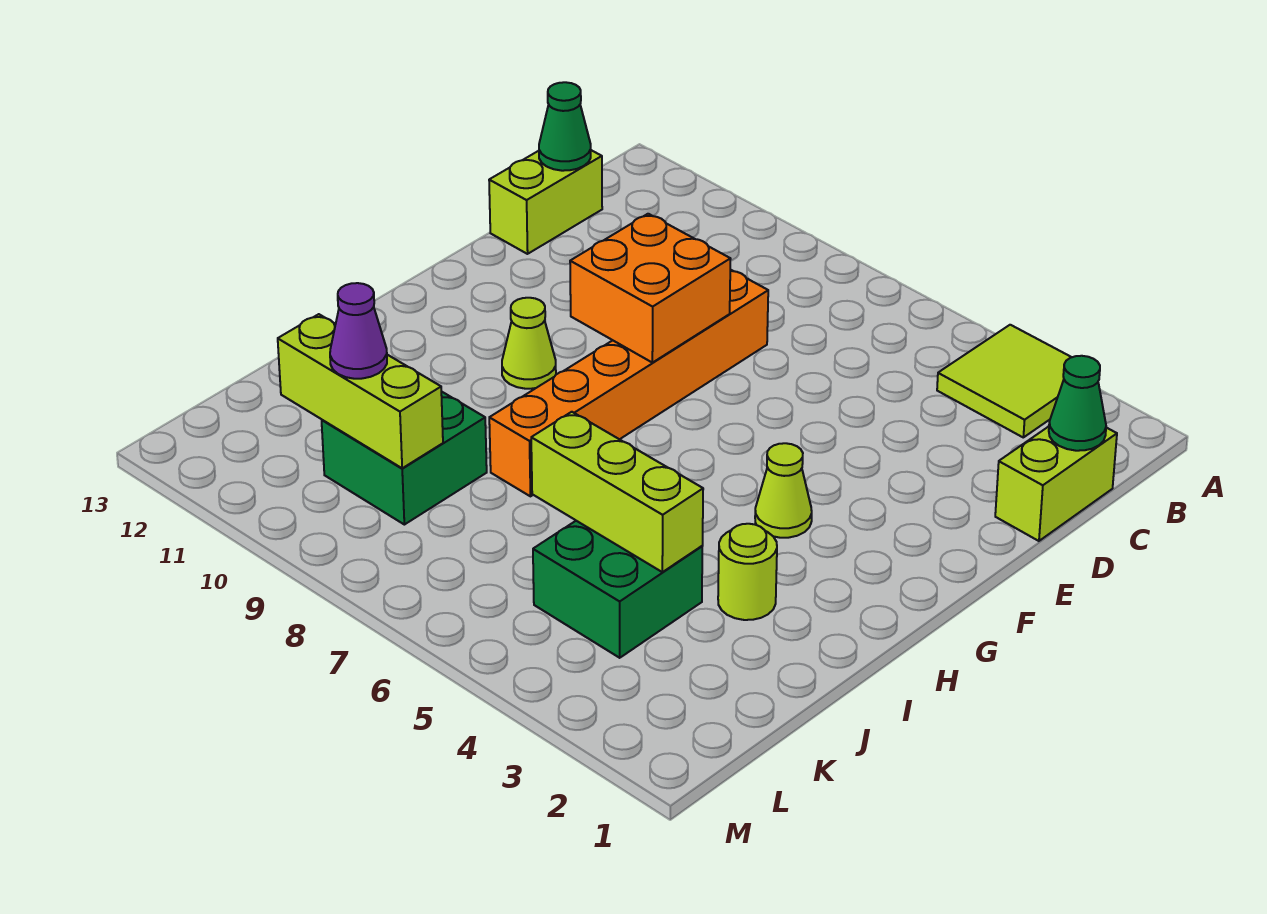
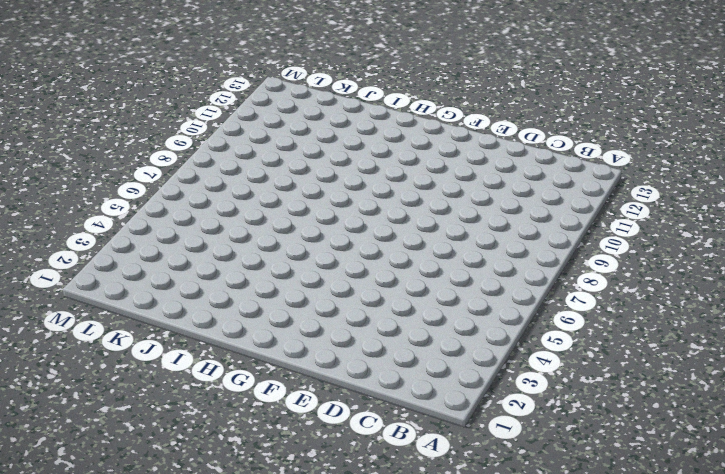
none -> lime tile A3:B4 level 1
none -> lime brick C1:D1 level 1
none -> lime brick C13:D13 level 1

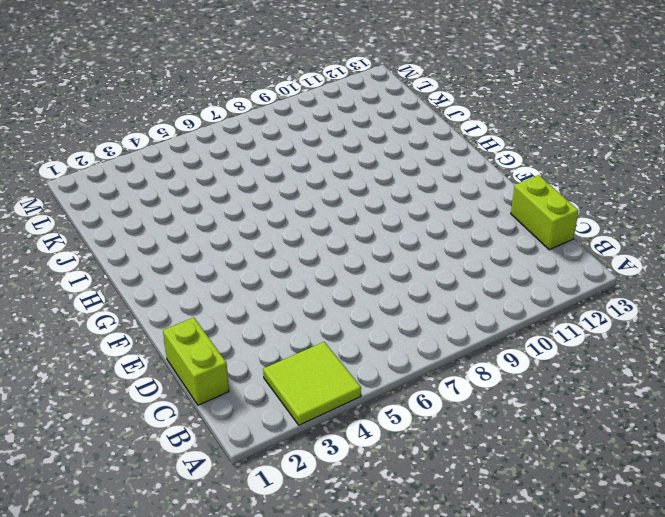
none -> orange brick D8:I8 level 1
none -> lime cone G4 level 1
none -> lime cone G10 level 1

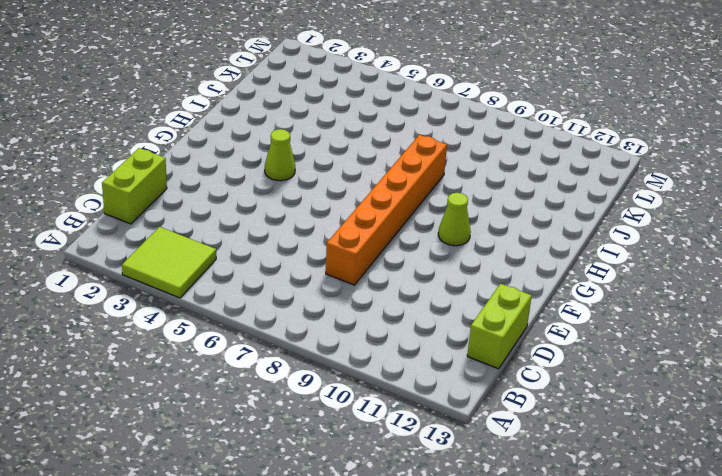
none -> lime round brick I3 level 1
none -> green brick J4:K5 level 1
none -> green brick J9:K10 level 1

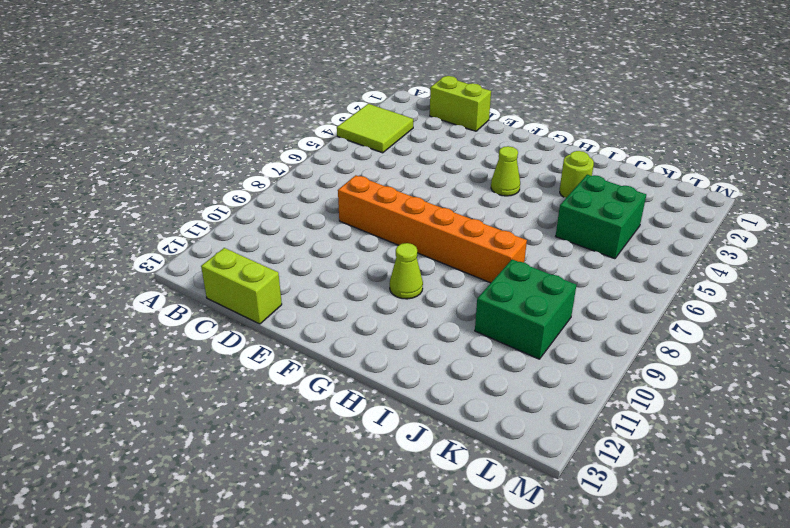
none -> green cone C1 level 2
none -> green cone C13 level 2
none -> orange brick E8:F9 level 2

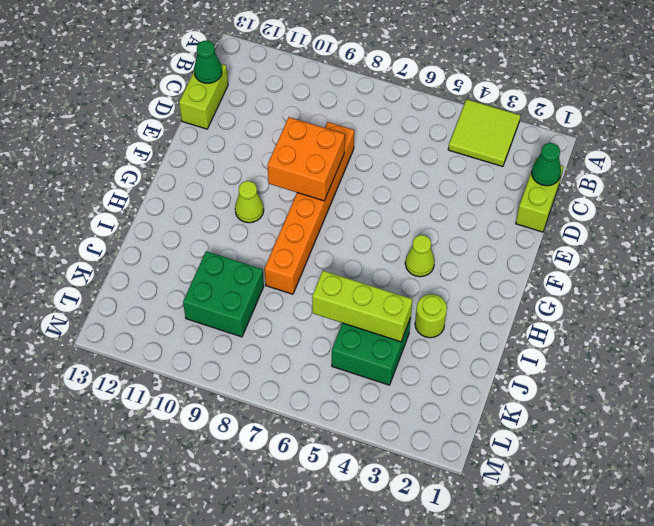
none -> lime brick K9:K11 level 2
none -> purple cone K10 level 3

